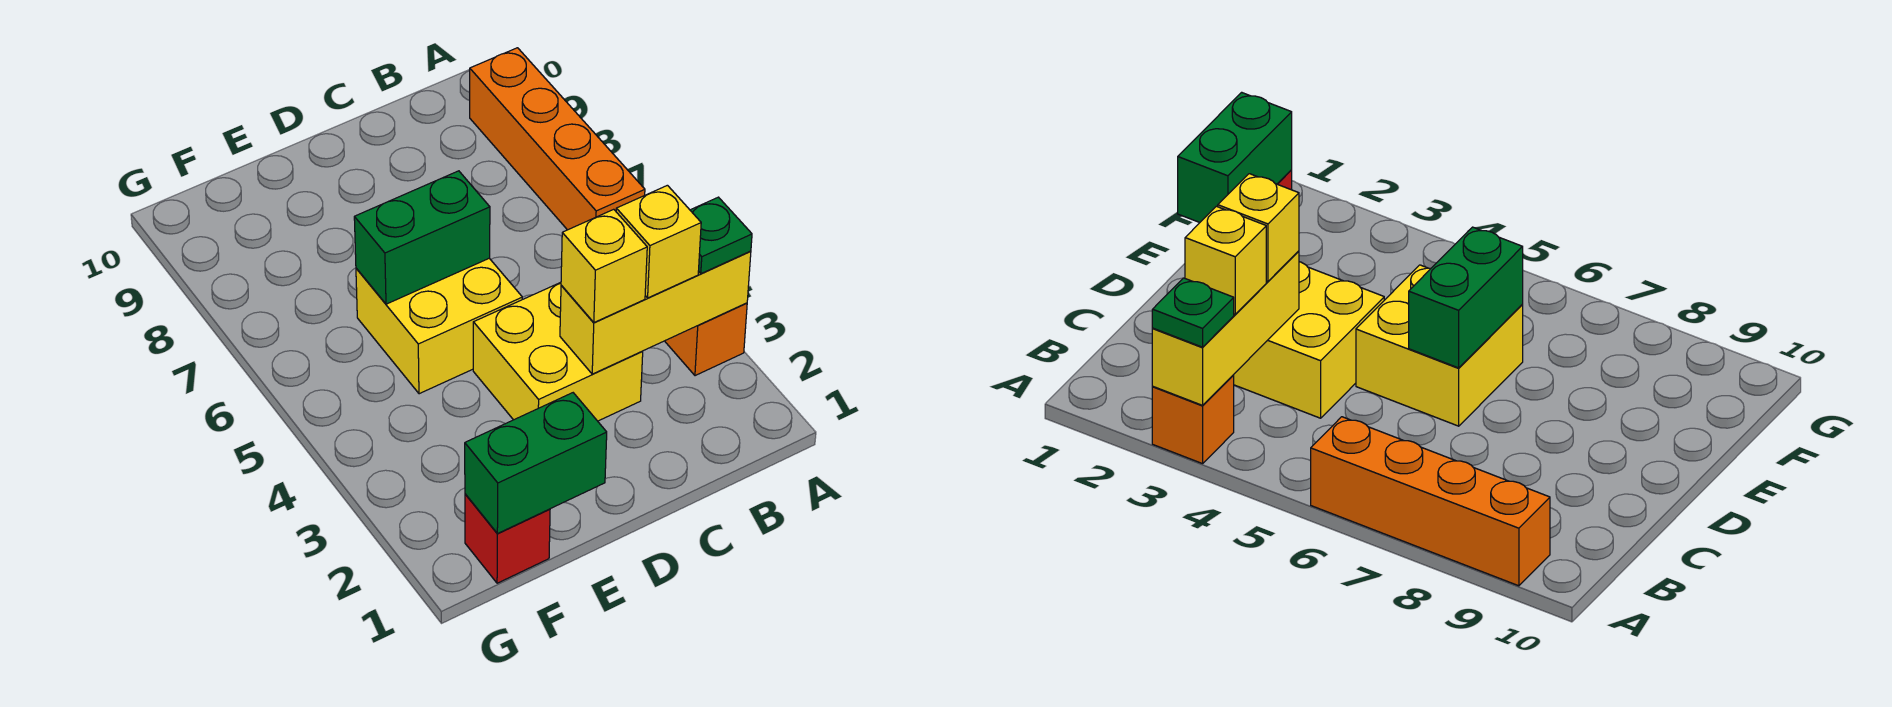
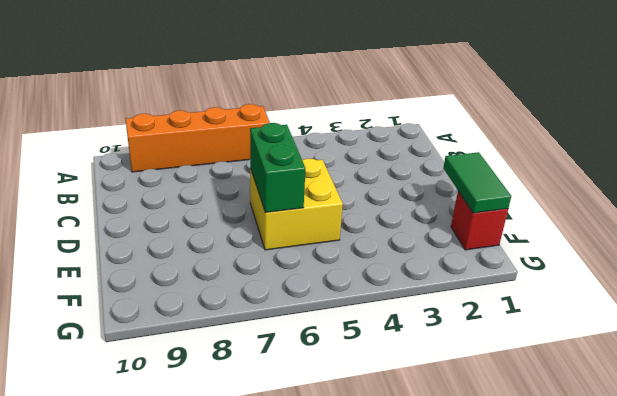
green tile E1:F1 level 2 -> green brick E1:F1 level 2
none -> orange brick A3 level 1
none -> yellow brick C3:D4 level 1

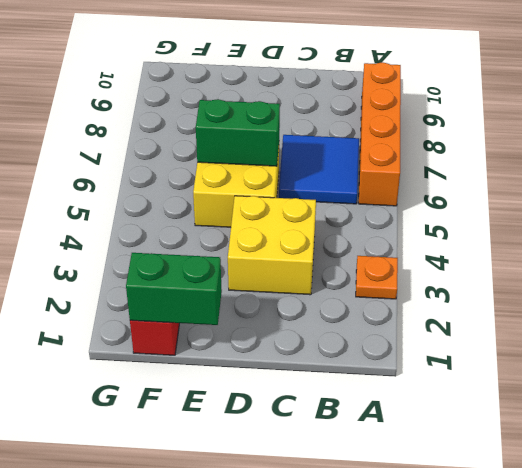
orange plate A3 level 1 -> orange brick A3 level 1
blue tile B6:C7 level 1 -> none
none -> yellow brick A3:C3 level 2
none -> green plate A3 level 3

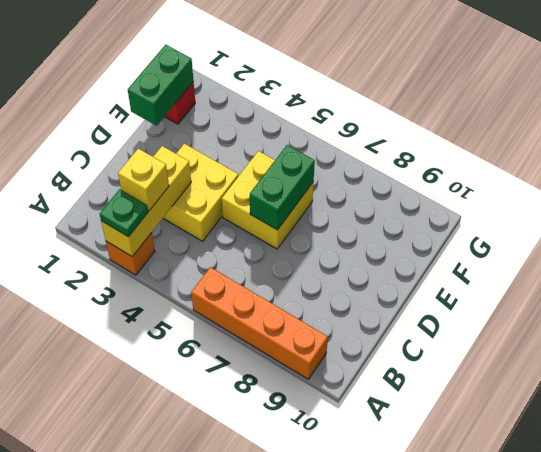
none -> yellow brick C3 level 3

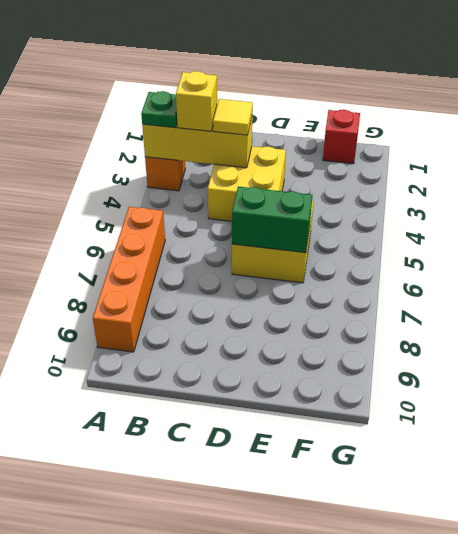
yellow tile C3 level 3 -> yellow brick C3 level 3
none -> green brick E1:F1 level 2

